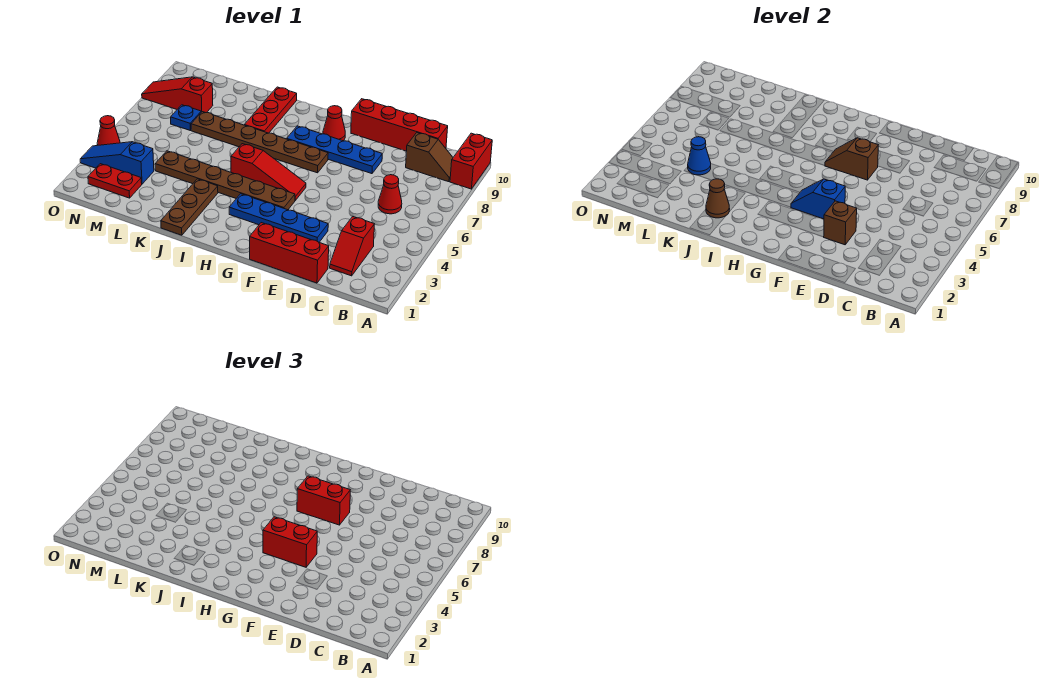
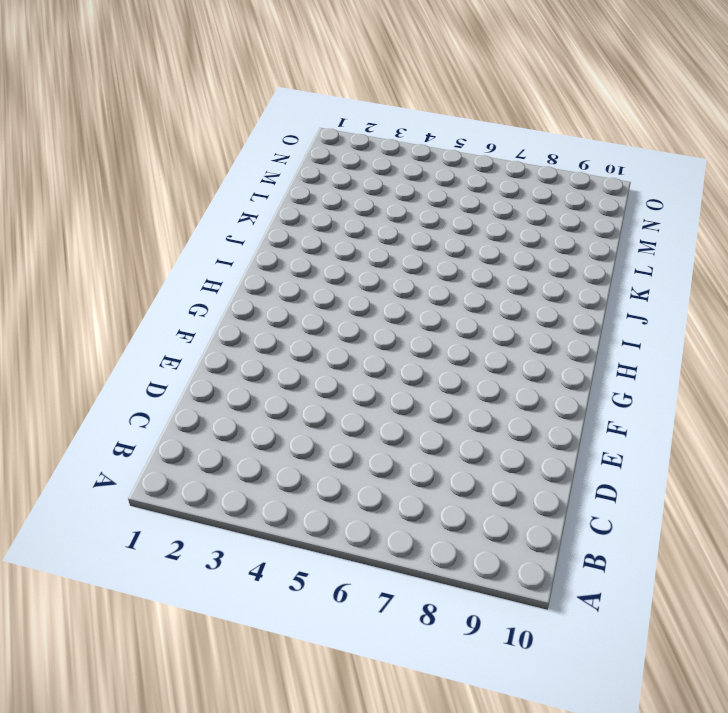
none -> red brick A9:A10 level 1
none -> brown slope B9:C9 level 1 top C
none -> red slope C2:C3 level 1 top 3

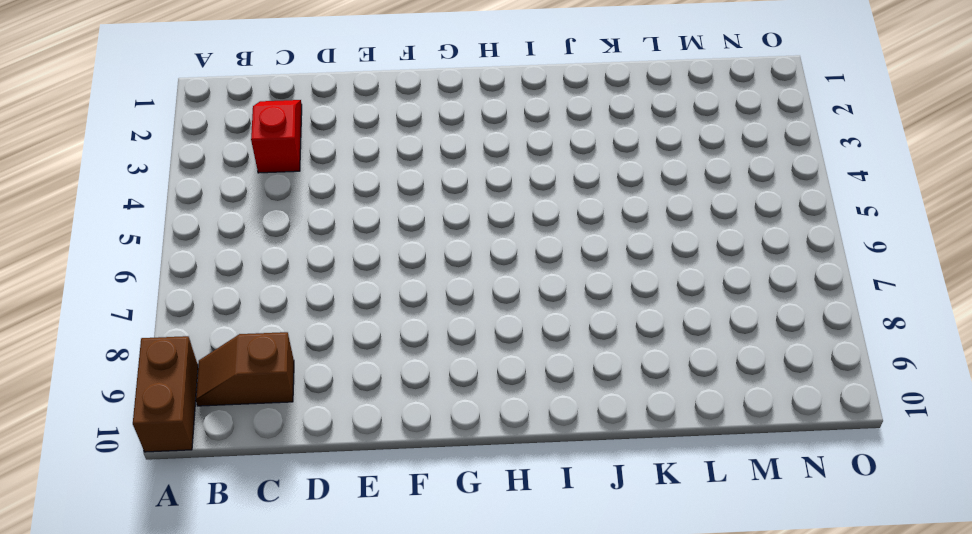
brown brick A9:A10 level 1 -> red brick A9:A10 level 1
none -> red cone C6 level 1
none -> red brick C10:F10 level 1
none -> red brick D1:F1 level 1

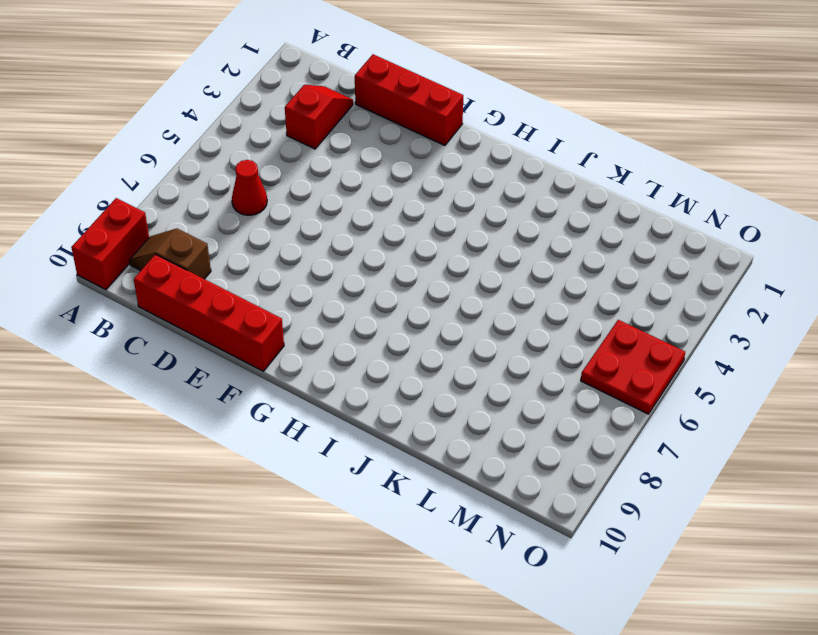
red plate N5:O6 level 1 -> none
none -> blue plate E3:H3 level 1
none -> blue plate E8:H8 level 1
none -> brown plate G4:L4 level 1

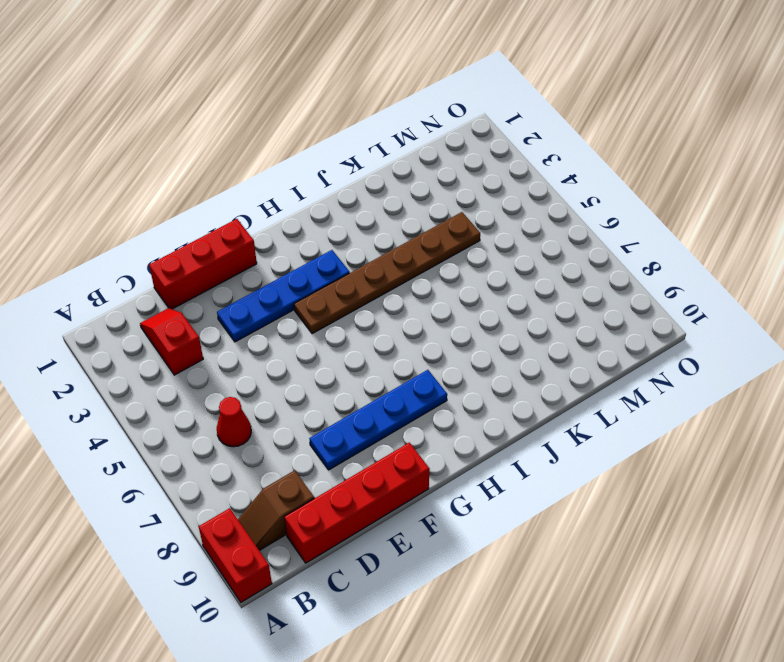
none -> red slope G5:I5 level 1 top I
none -> brown plate G7:L7 level 1
none -> red cone G9 level 1

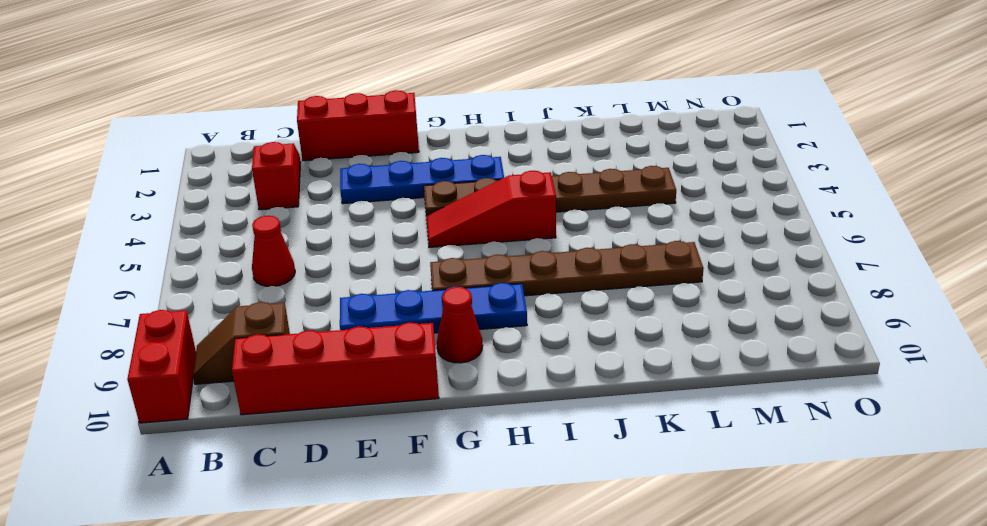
none -> brown plate J1:J3 level 1
none -> red plate J8:J10 level 1
none -> red plate M2:N2 level 1

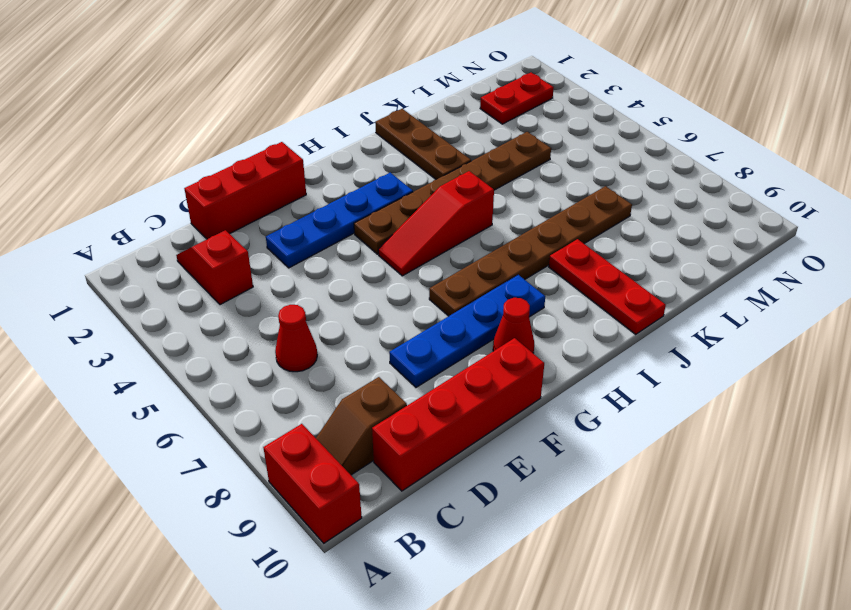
none -> blue slope M3:O3 level 1 top M
none -> blue plate M7 level 1
none -> red slope M8:O8 level 1 top M

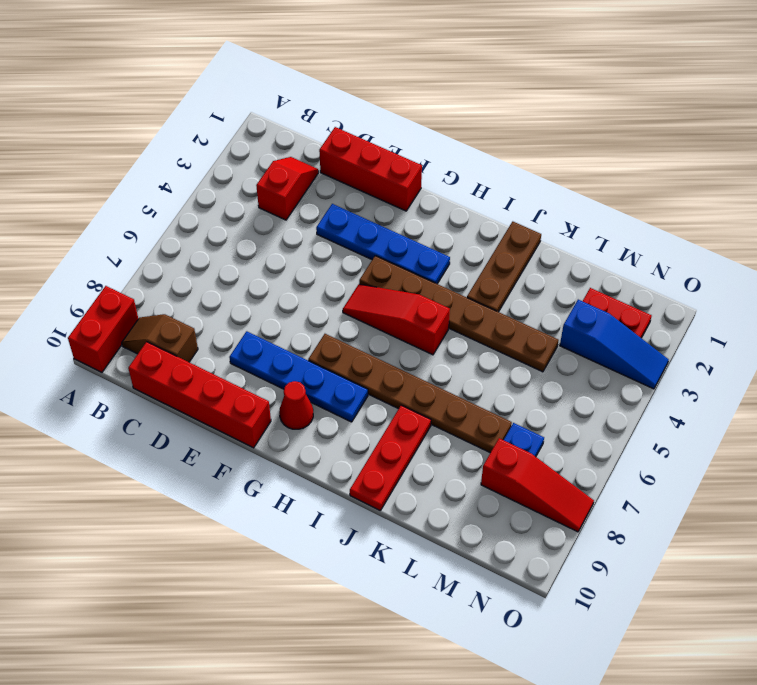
none -> red cone C6 level 1
none -> red cone O4 level 1
none -> brown brick E3 level 2

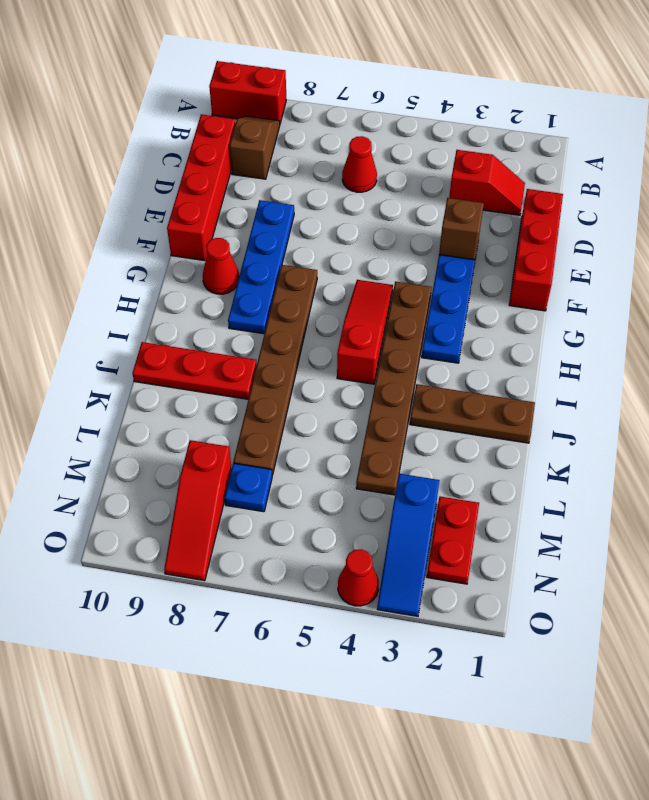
none -> blue slope F4:G4 level 2 top F
none -> brown slope F7:G7 level 2 top F
none -> brown cone J2 level 2

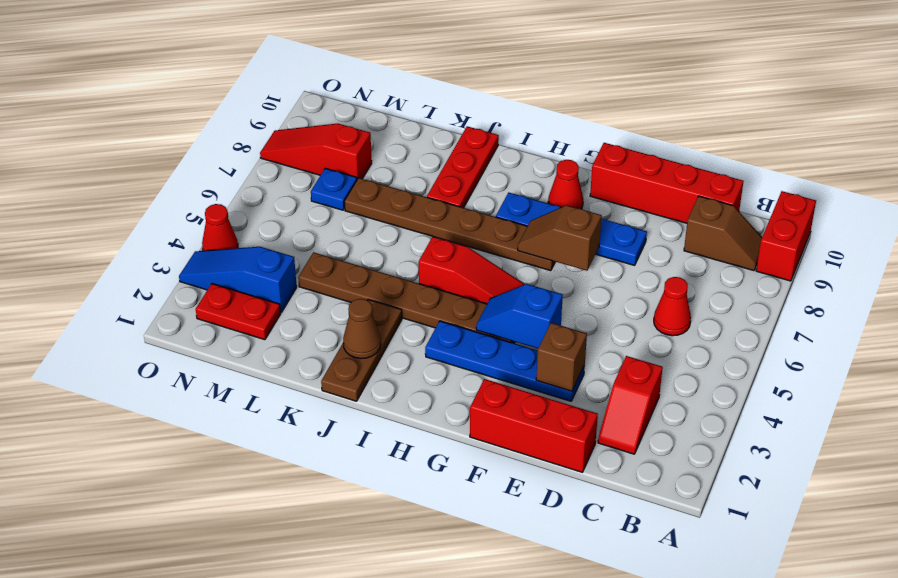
none -> blue cone L4 level 2
none -> red brick F4:G4 level 3
none -> red brick F7:G7 level 3

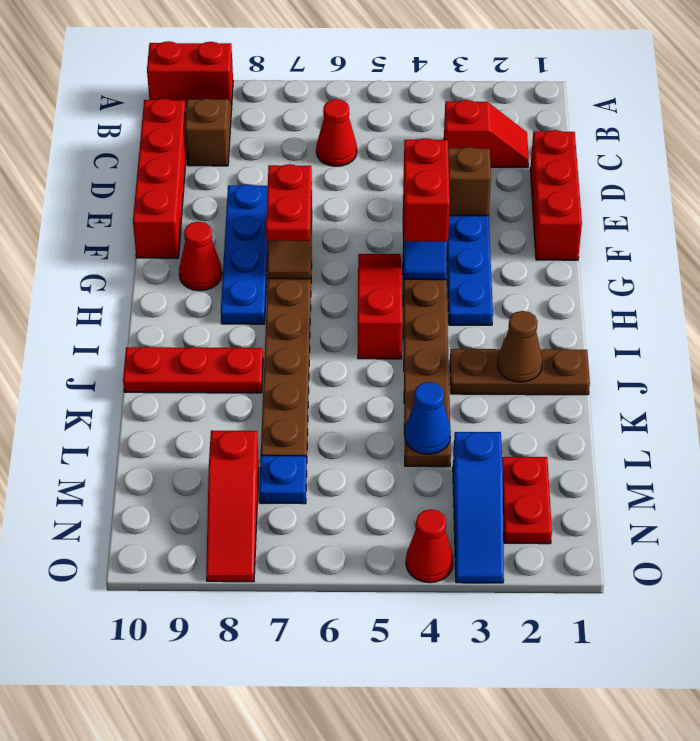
red plate F7:G7 level 3 -> red brick F7:G7 level 3

